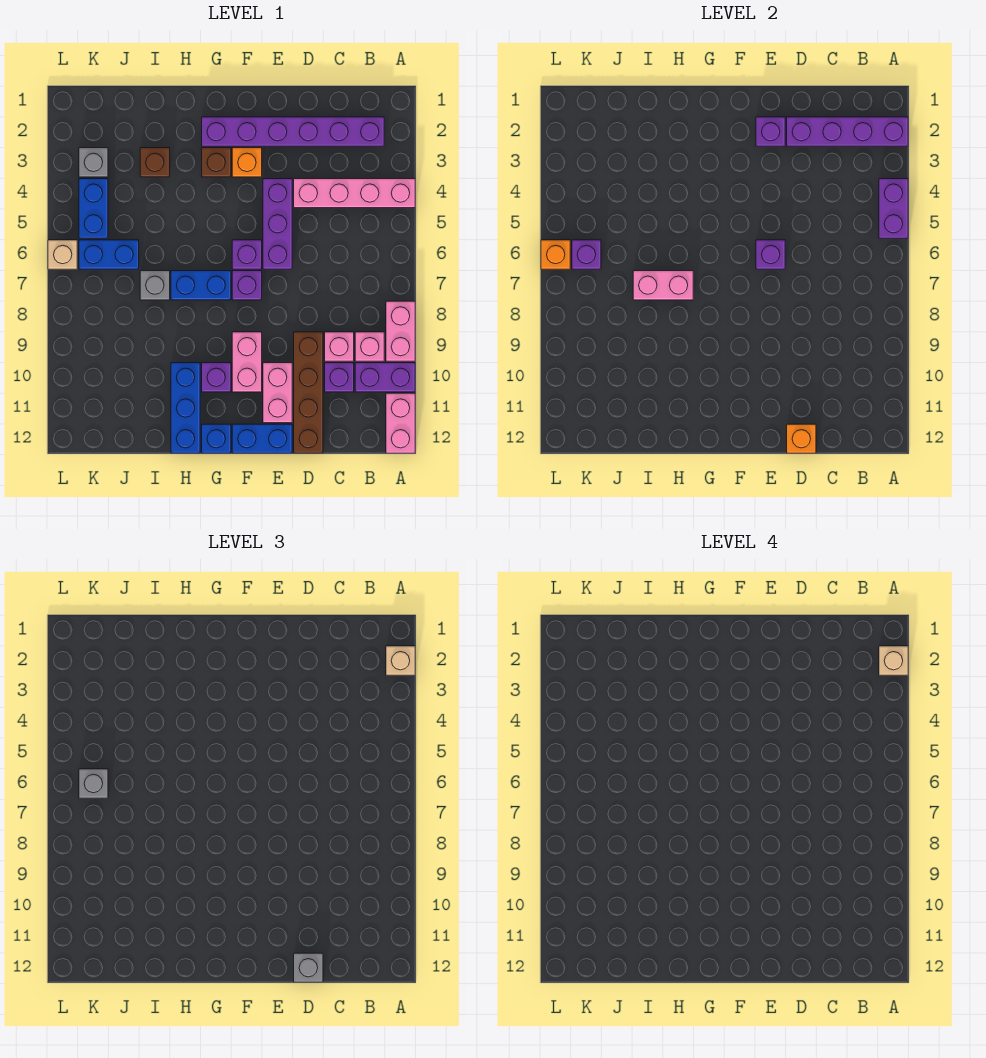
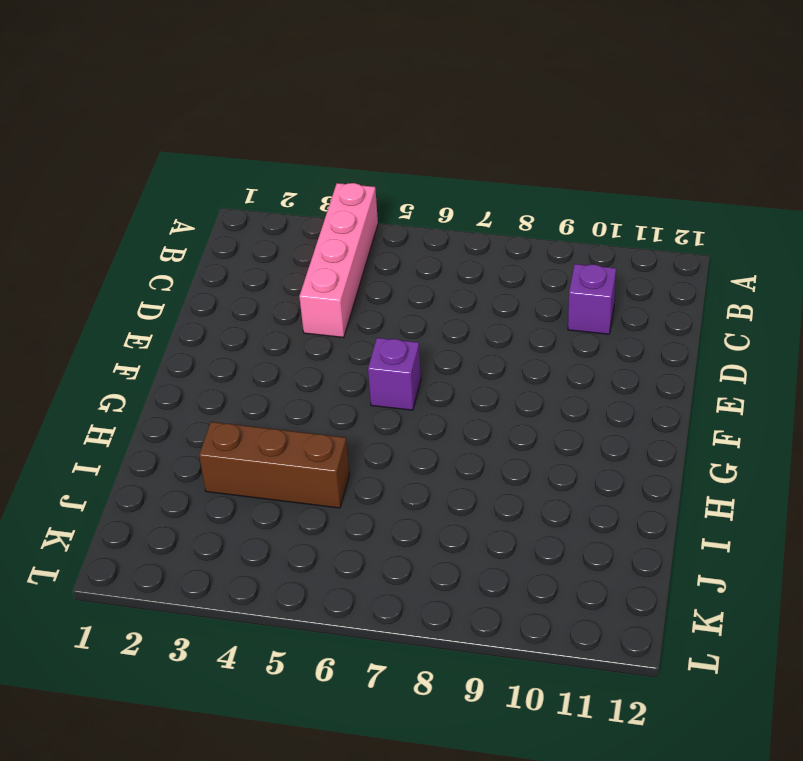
brown brick I3:I5 level 1 -> brown brick I3 level 1
none -> pink brick A8:A9 level 1
none -> purple brick A10:B10 level 1
none -> pink brick A11:A12 level 1
none -> purple brick B2:G2 level 1

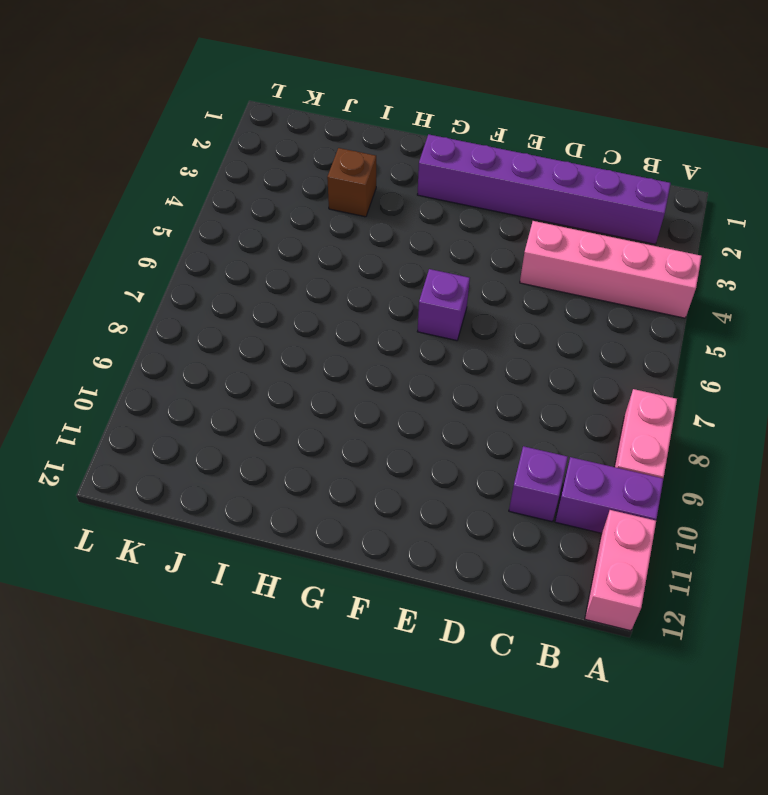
none -> pink brick B9 level 1
none -> pink brick C9 level 1
none -> brown brick D9:D12 level 1
none -> purple brick E4:E6 level 1

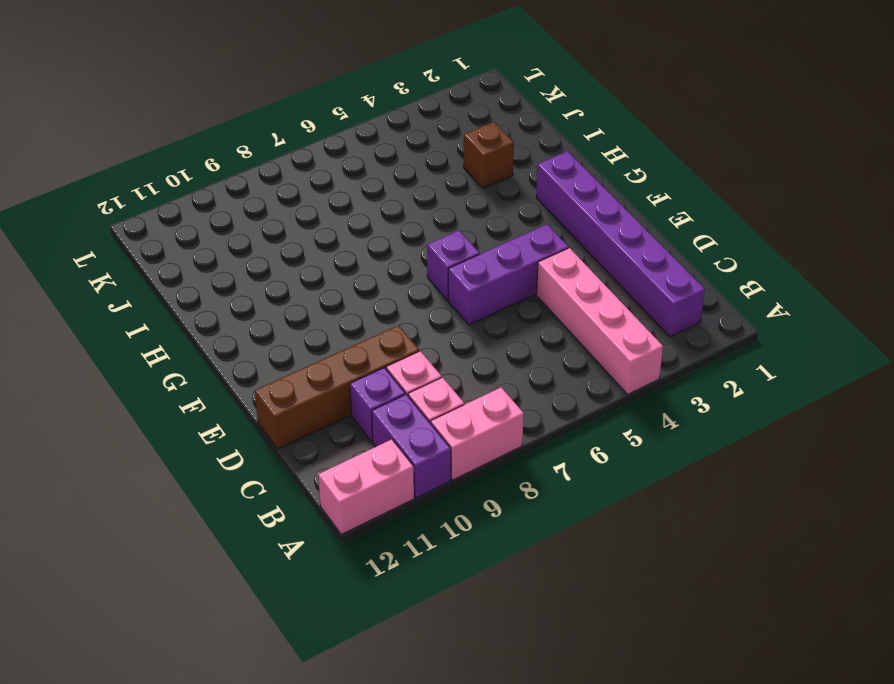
none -> pink brick E10:E11 level 1
none -> blue brick E12:F12 level 1
none -> orange brick F3 level 1
none -> purple brick F7 level 1

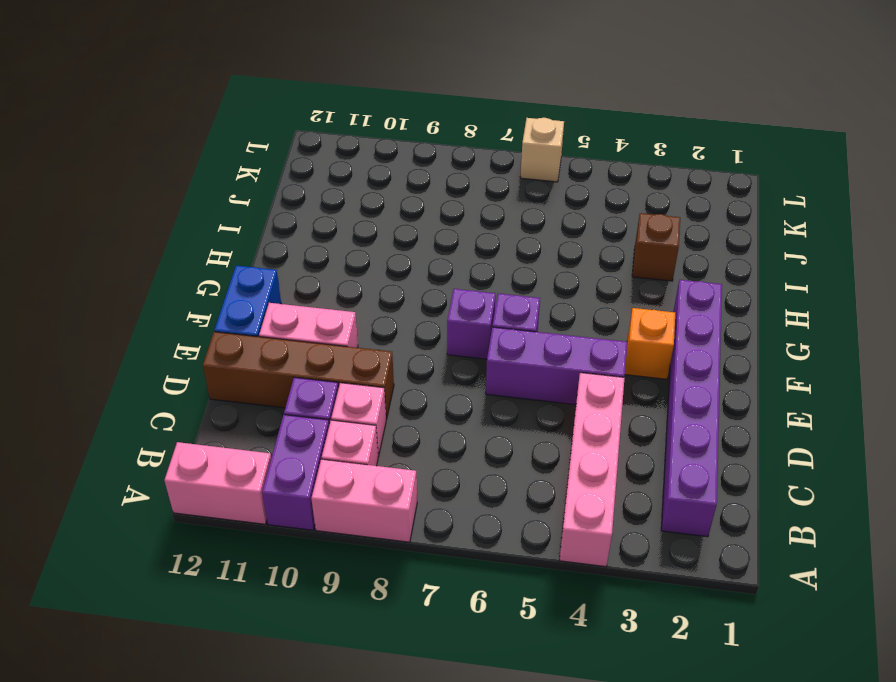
none -> pink brick F9:F10 level 1
none -> brown brick G3 level 1
none -> blue brick G7:H7 level 1
none -> purple brick G10 level 1

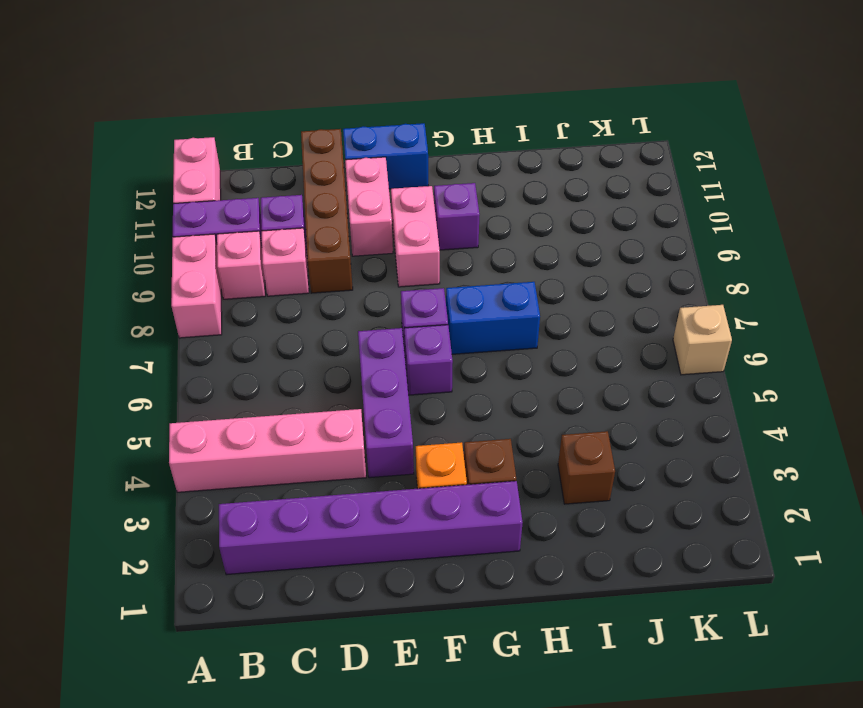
none -> blue brick G12 level 1
none -> blue brick H10:H12 level 1
none -> grey brick I7 level 1
none -> blue brick J6:K6 level 1

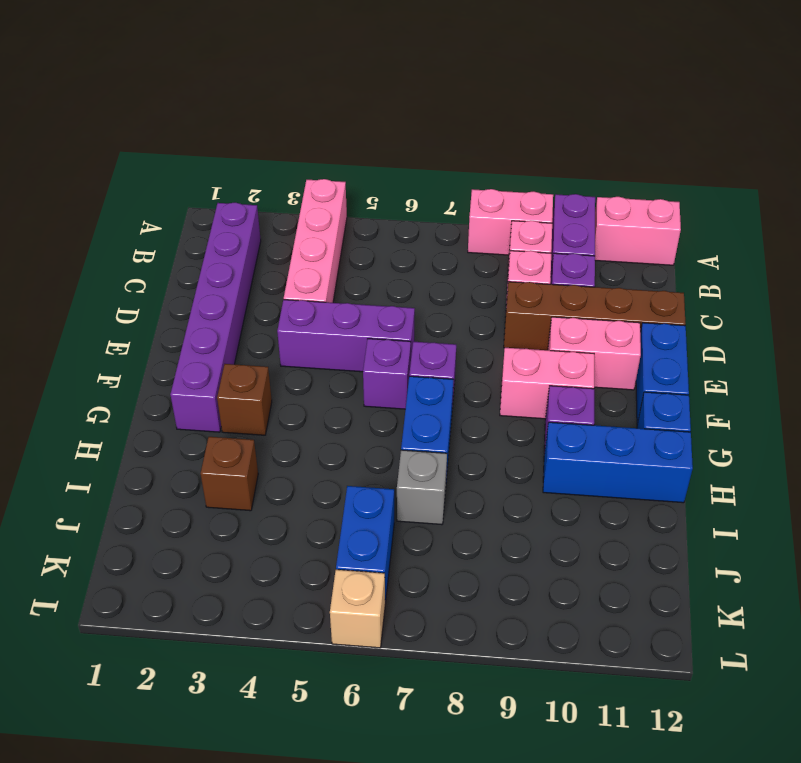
none -> orange brick F3 level 1
none -> grey brick K3 level 1
none -> blue brick K4:K5 level 1
none -> purple brick A2:D2 level 2

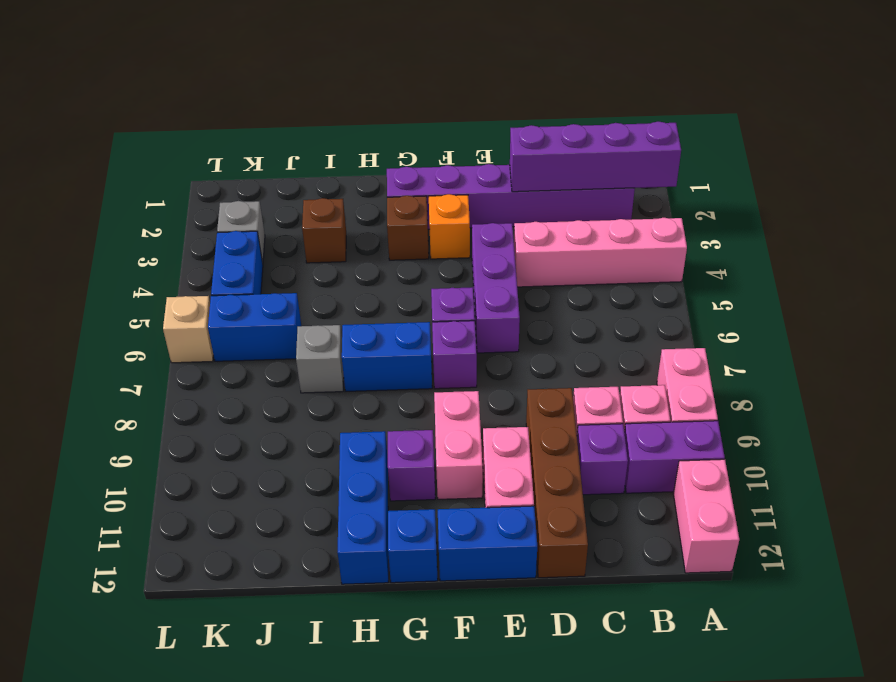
none -> purple brick A4:A5 level 2
none -> orange brick D12 level 2
none -> purple brick E2 level 2
none -> purple brick E6 level 2

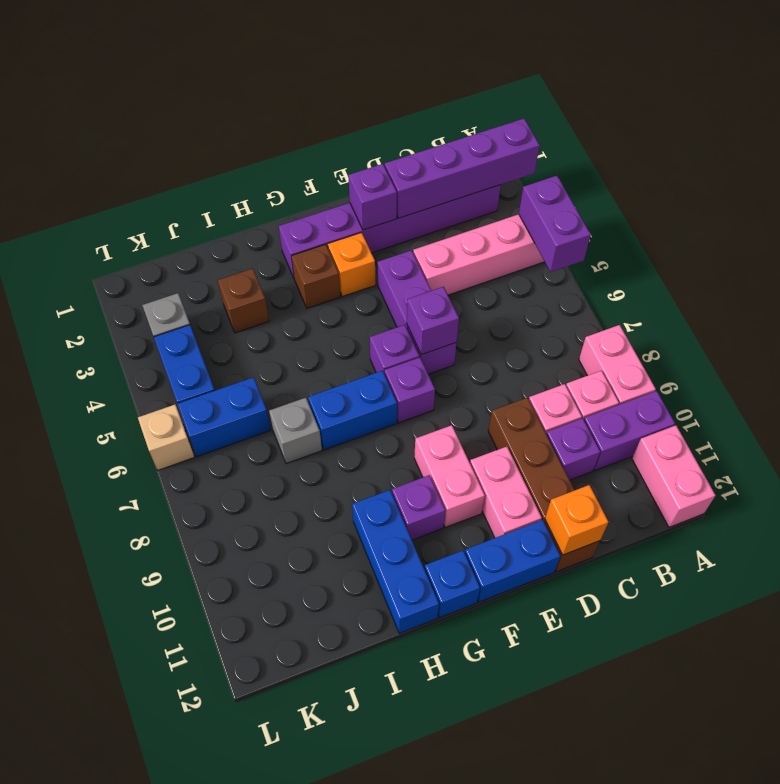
none -> pink brick H7:I7 level 2
none -> purple brick K6 level 2
none -> orange brick L6 level 2
none -> tan brick A2 level 3

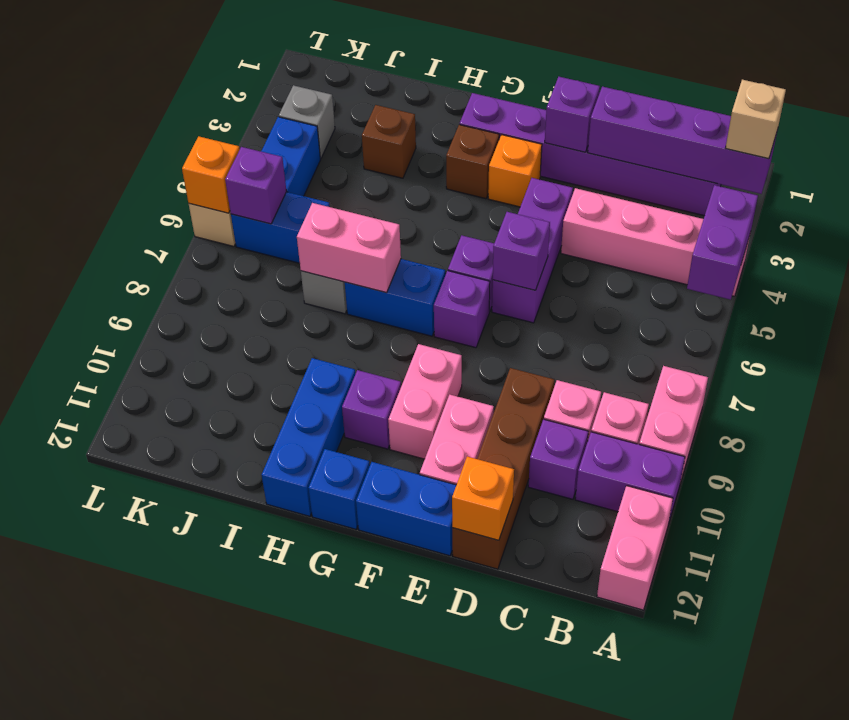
none -> grey brick D12 level 3
none -> grey brick K6 level 3
none -> tan brick A2 level 4

